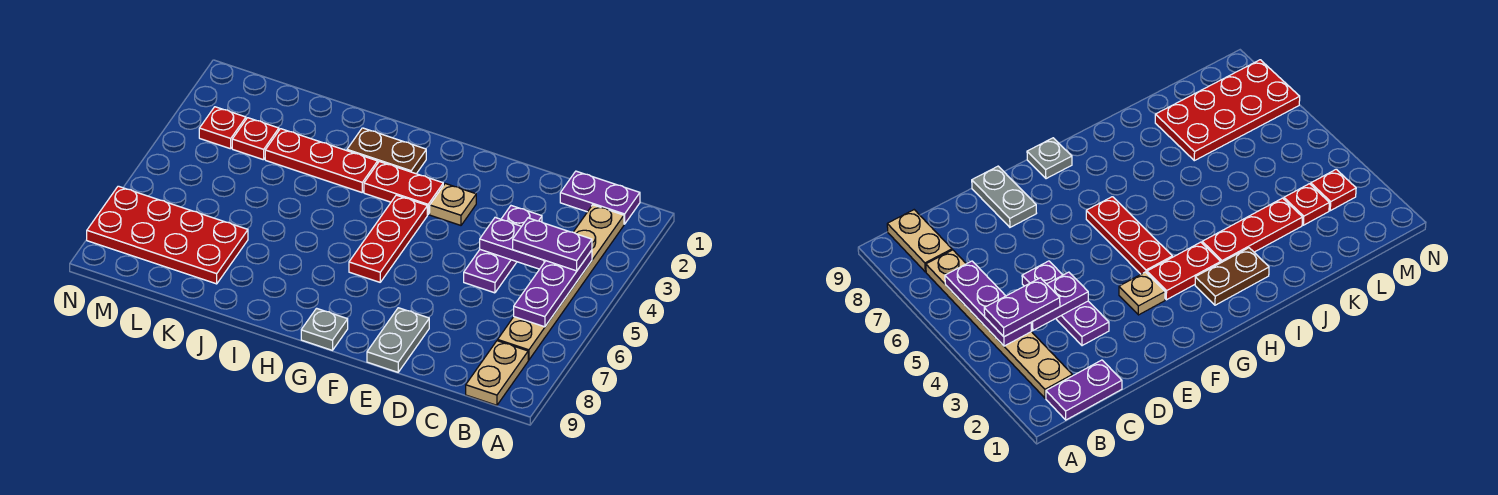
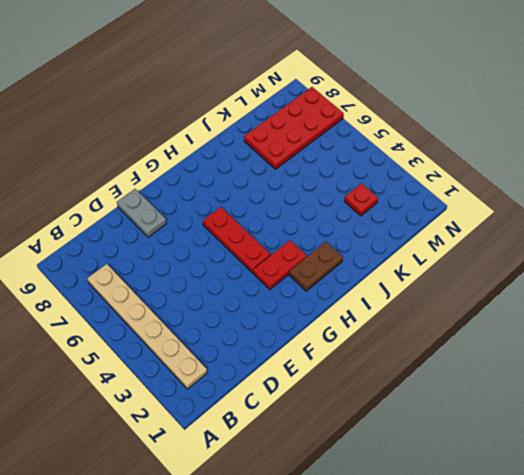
none -> purple plate B1:C1 level 1
none -> tan plate B8:B9 level 1
none -> purple plate D3:D5 level 1

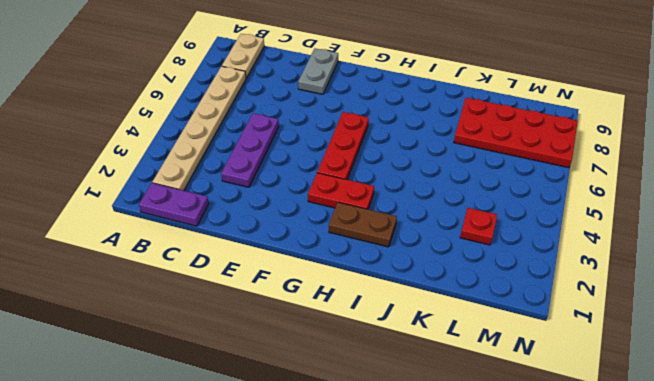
none -> tan plate F3 level 1
none -> grey plate G9 level 1
none -> red plate I3:K3 level 1

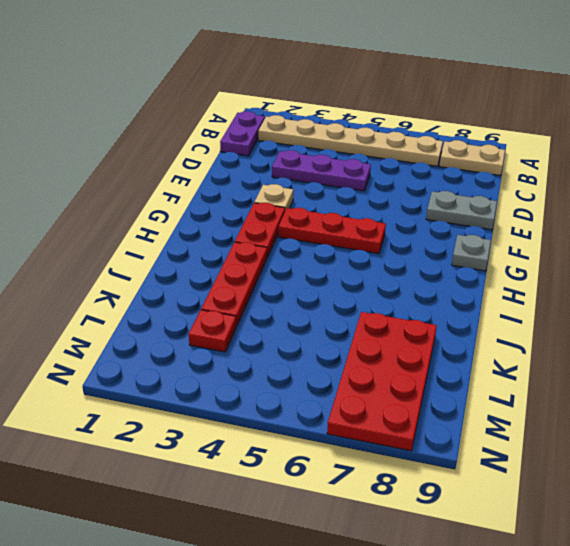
none -> brown plate H2:I2 level 1
none -> red plate M3 level 1
none -> purple plate B4:B6 level 2

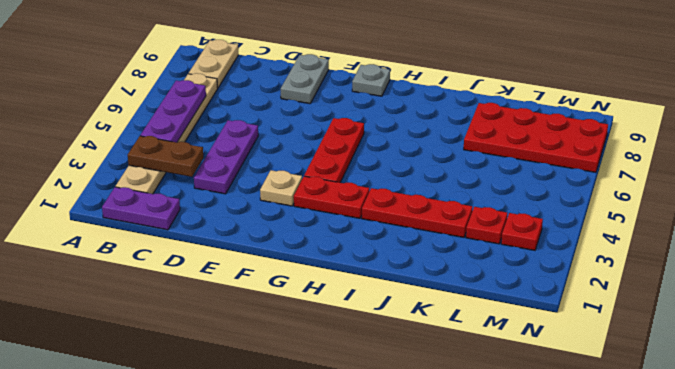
brown plate B3:C3 level 2 -> brown plate H2:I2 level 1
none -> purple plate C4:D4 level 2
none -> purple plate B4:C4 level 3

